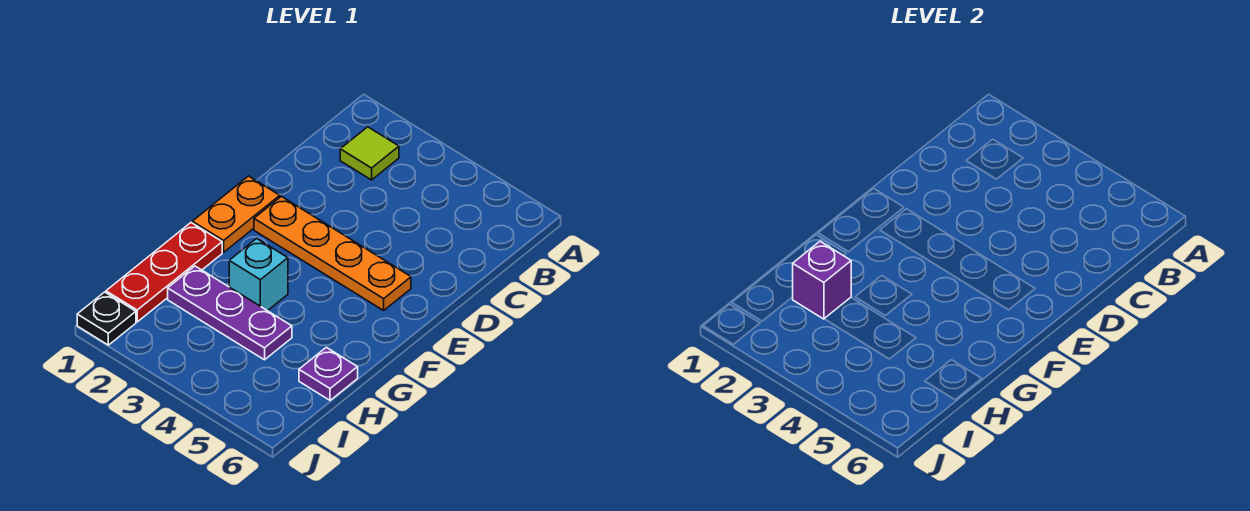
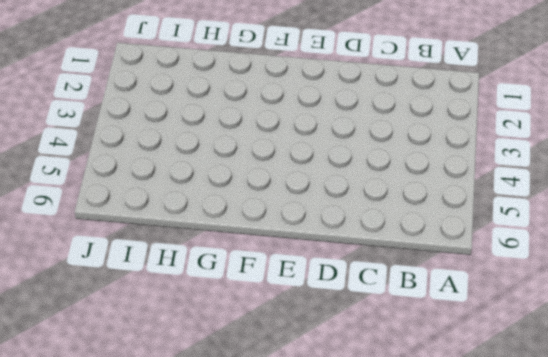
none -> lime tile B2 level 1
none -> orange plate E1:F1 level 1

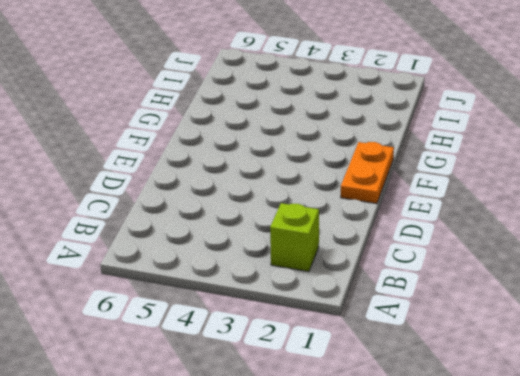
lime brick B2 level 1 -> lime tile B2 level 1
none -> orange plate E2:E5 level 1
none -> red plate G1:I1 level 1

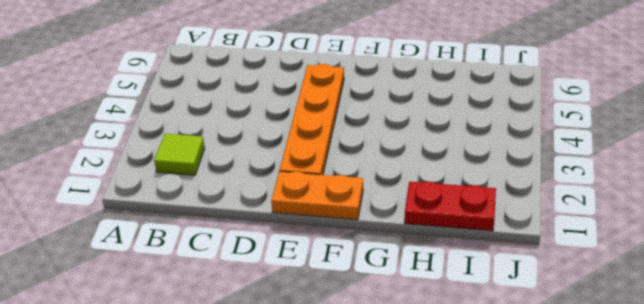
red plate H1:I1 level 1 -> red plate G1:I1 level 1
none -> cyan brick G3 level 1
none -> purple plate H2:H4 level 1

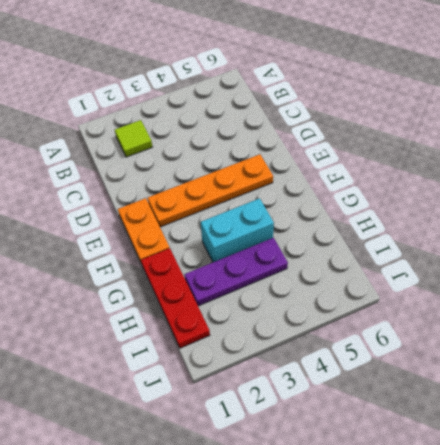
cyan brick G3:G4 level 1 -> cyan brick G3 level 1
none -> purple plate H6 level 1
none -> black plate J1 level 1

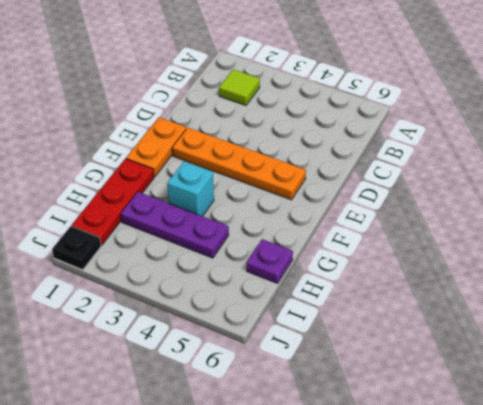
none -> purple brick H2 level 2

